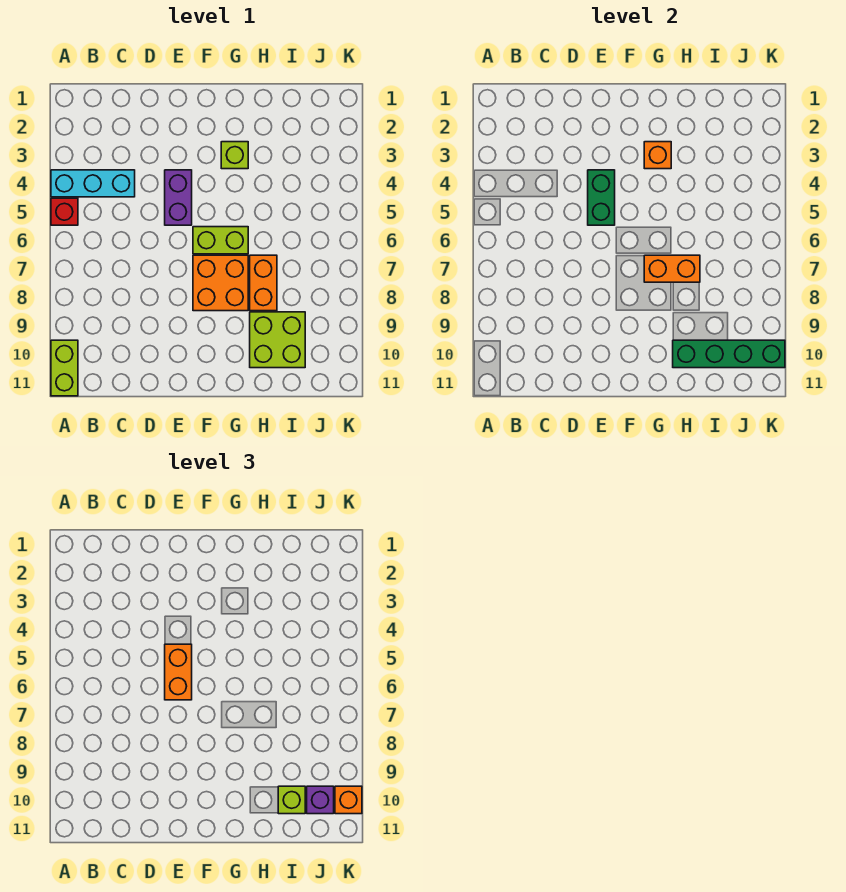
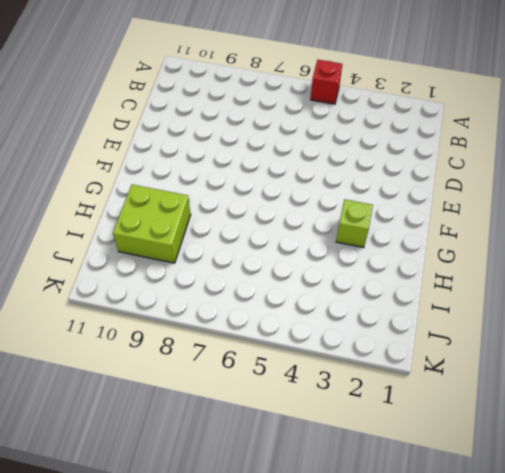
none -> cyan brick A4:C4 level 1
none -> lime brick A10:A11 level 1
none -> purple brick E4:E5 level 1

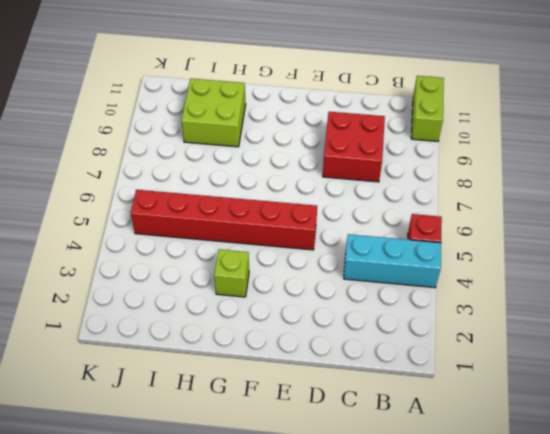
red brick C8:D9 level 1 -> none
red brick E5:J5 level 1 -> purple brick E4:E5 level 1
none -> lime brick F6:G6 level 1
none -> orange brick F7:G8 level 1
none -> orange brick H7:H8 level 1

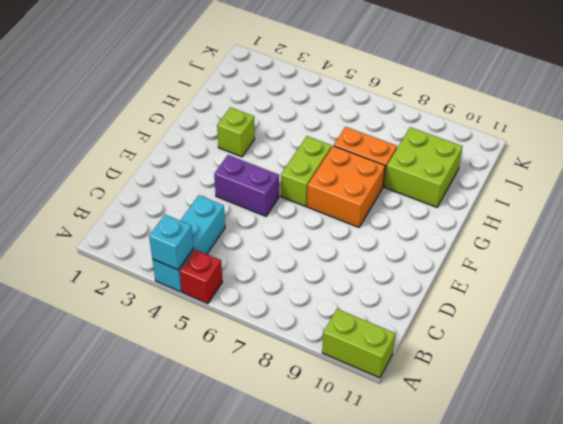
cyan brick A4 level 2 -> none
none -> green brick E4:E5 level 2
none -> orange brick G3 level 2
none -> orange brick G7:H7 level 2

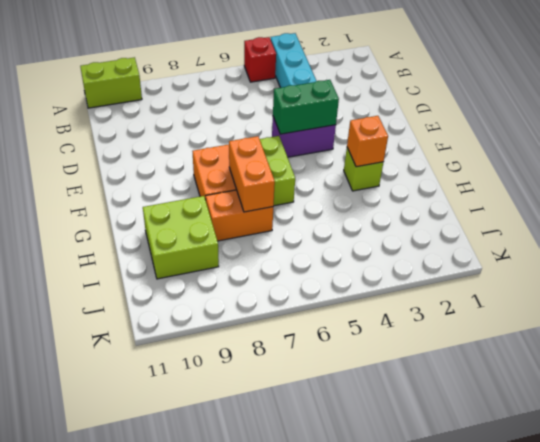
none -> green brick H10:K10 level 2
none -> orange brick E5:E6 level 3
none -> lime brick I10 level 3

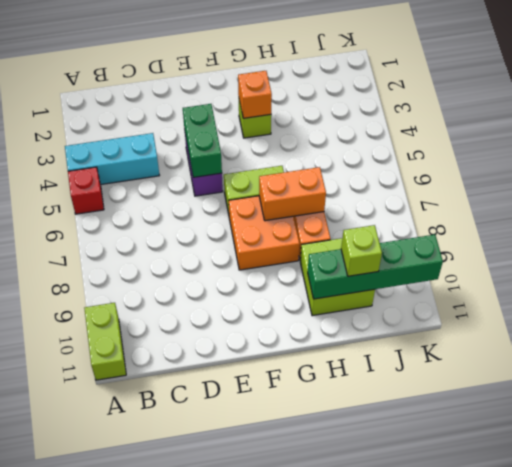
none -> orange brick E5:E6 level 3
none -> purple brick J10 level 3
none -> orange brick K10 level 3

